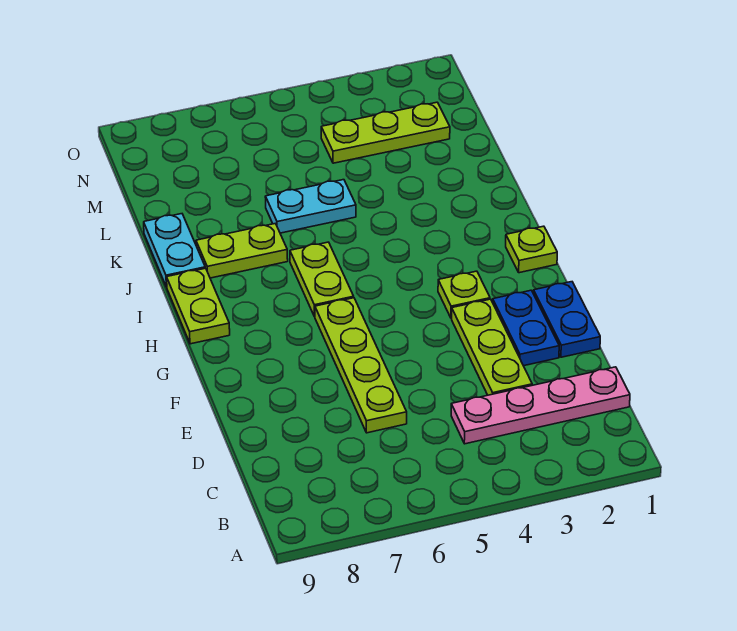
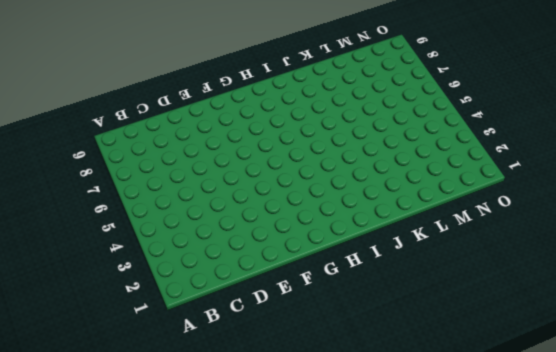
none -> pink plate C1:C4 level 1
none -> lime plate D3:F3 level 1
none -> lime plate D6:G6 level 1

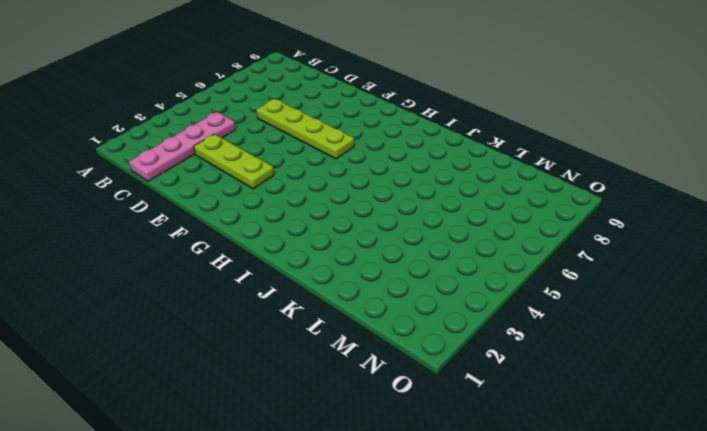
none -> blue plate E1:F1 level 1
none -> blue plate E2:F2 level 1
none -> lime plate G3 level 1

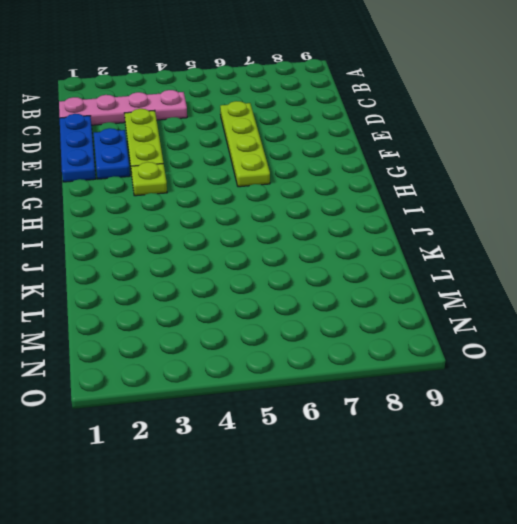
blue plate D1:F1 level 1 -> blue plate E1:F1 level 1
none -> lime plate H1 level 1
none -> lime plate H6:I6 level 1
none -> lime plate H9:I9 level 1

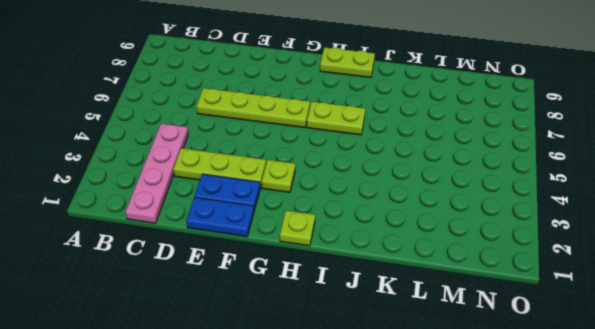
none -> lime plate J7:J8 level 1
none -> cyan plate J9:K9 level 1
none -> cyan plate K5:K6 level 1

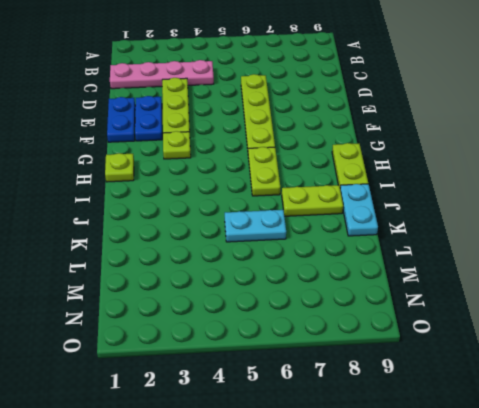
none -> lime plate M2:M4 level 1

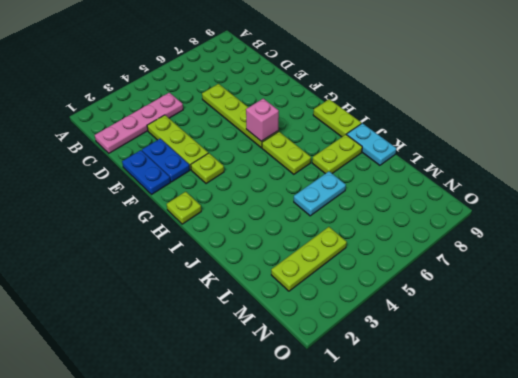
pink brick G6 level 2 -> none

